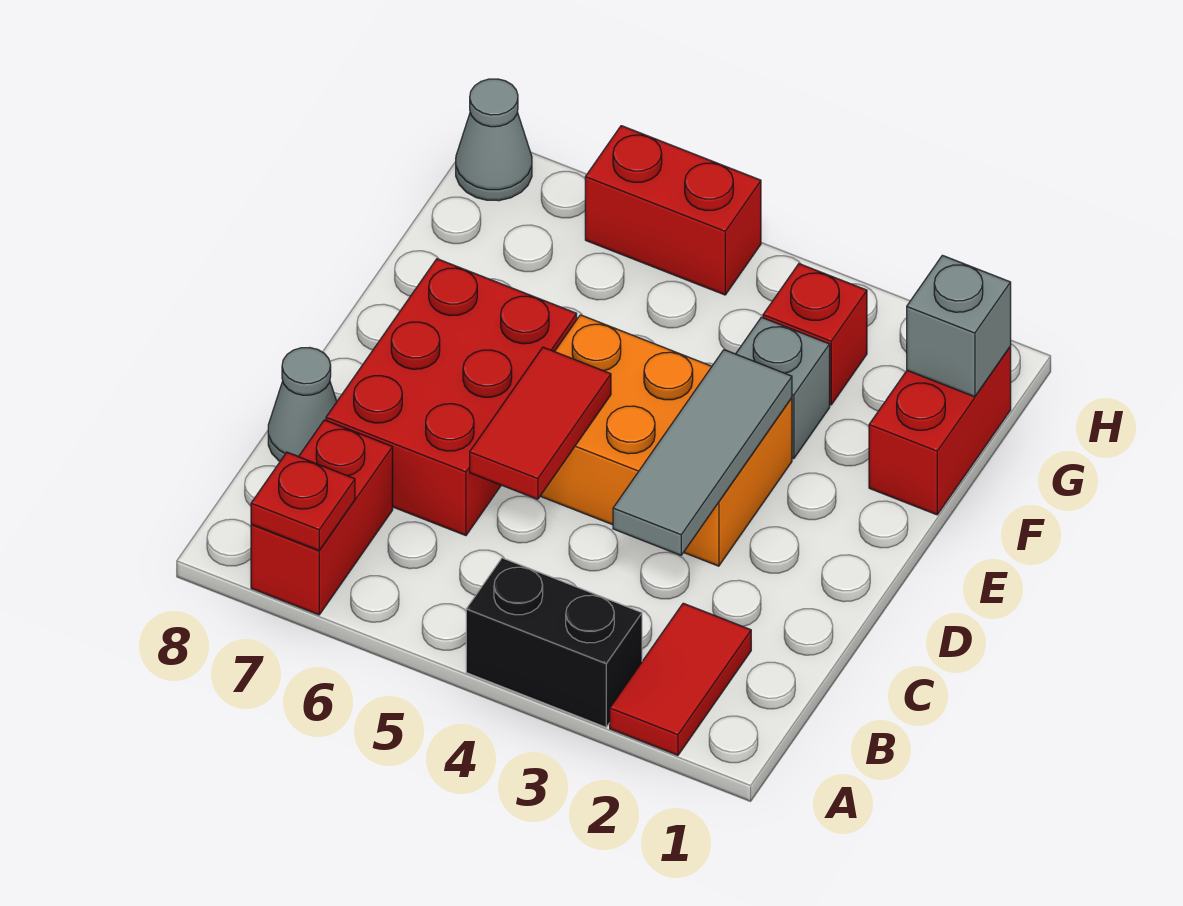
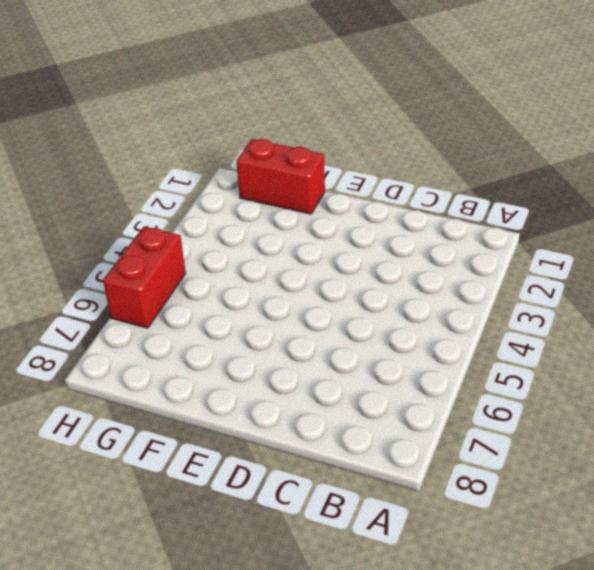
none -> red tile A2:B2 level 1
none -> black brick A3:A4 level 1
none -> red brick A7:B7 level 1

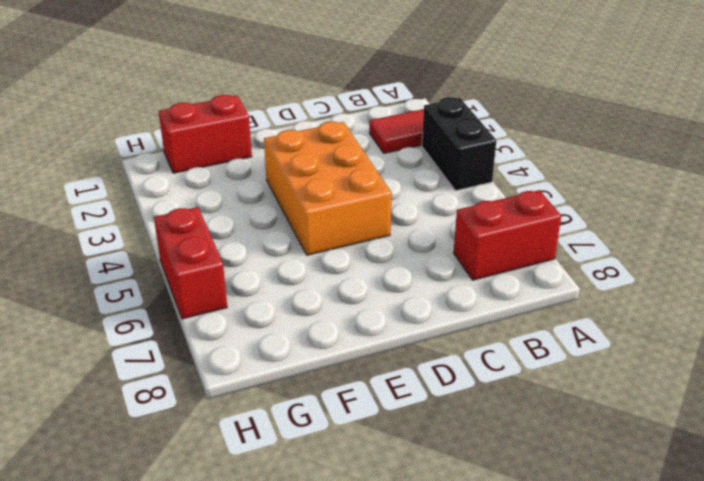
none -> red brick C6:E7 level 1
none -> grey cone C8 level 1
none -> grey brick F3 level 1

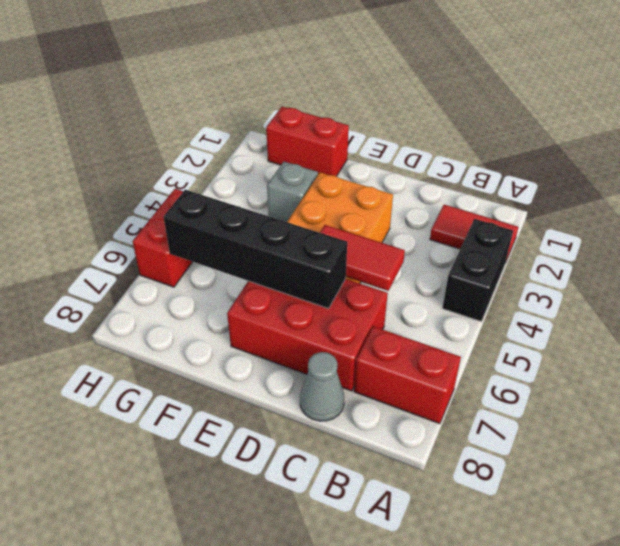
black brick D6:G6 level 2 -> none
none -> red brick G3 level 1
none -> grey cone H8 level 1
none -> red plate A7 level 2

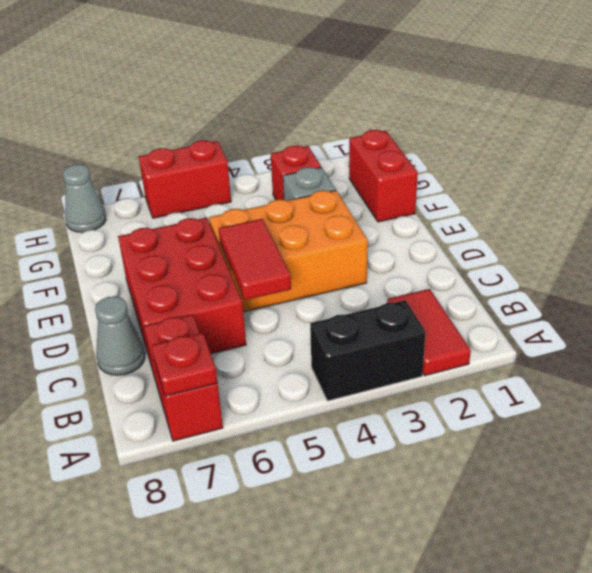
none -> grey tile C3:E3 level 2
none -> grey brick G1 level 2

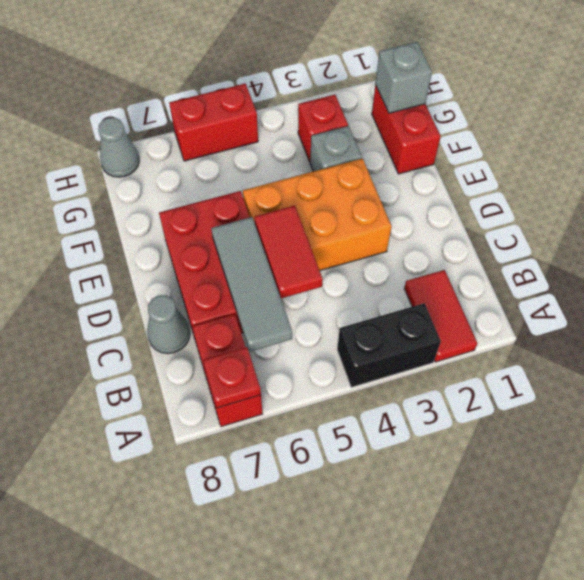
grey tile B6:D6 level 2 -> grey tile C3:E3 level 2

